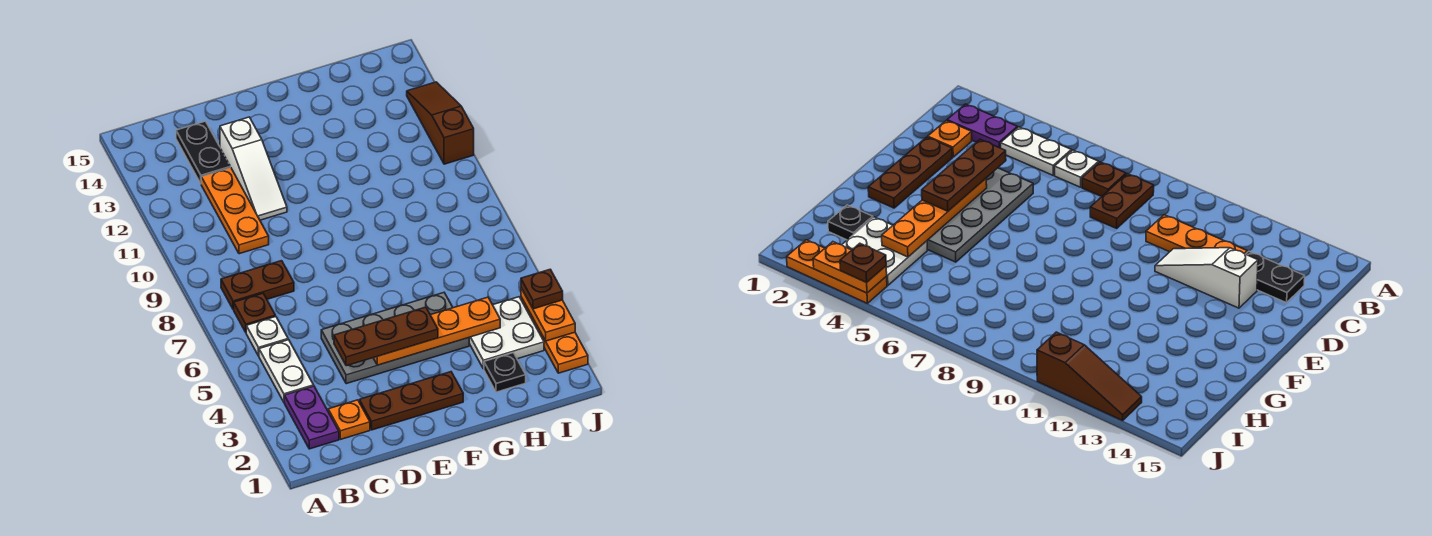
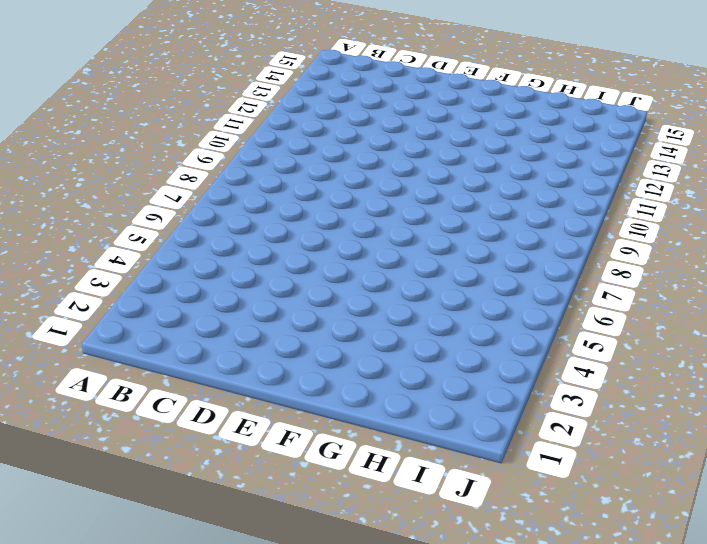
none -> purple plate B2:B3 level 1
none -> white plate B4:B5 level 1
none -> white plate B6 level 1

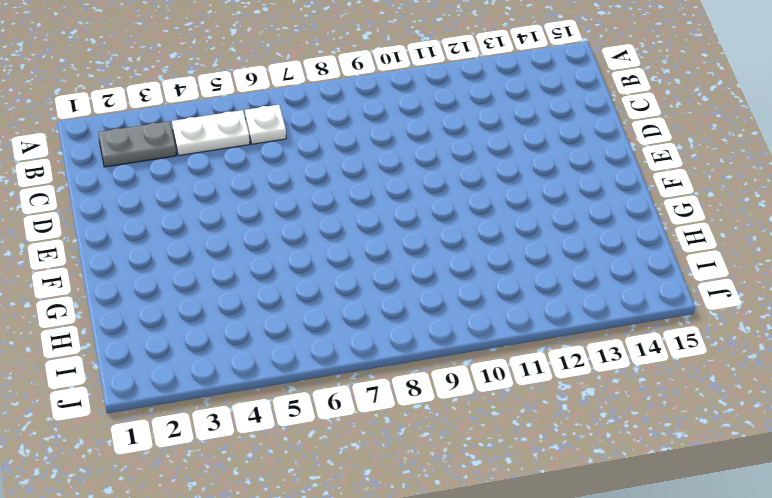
grey plate B2:B3 level 1 -> purple plate B2:B3 level 1
none -> brown plate B7 level 1
none -> brown plate B8:C8 level 1
none -> orange plate C2 level 1

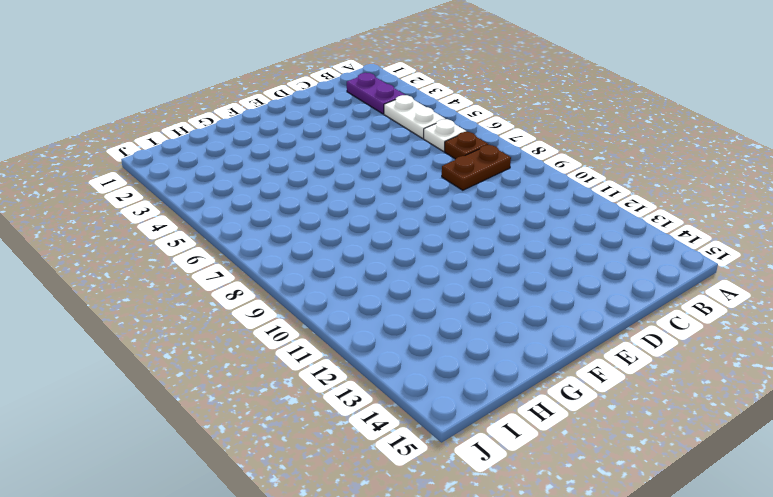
none -> orange plate C2 level 1
none -> orange plate C10:C12 level 1
none -> black plate C13:C14 level 1

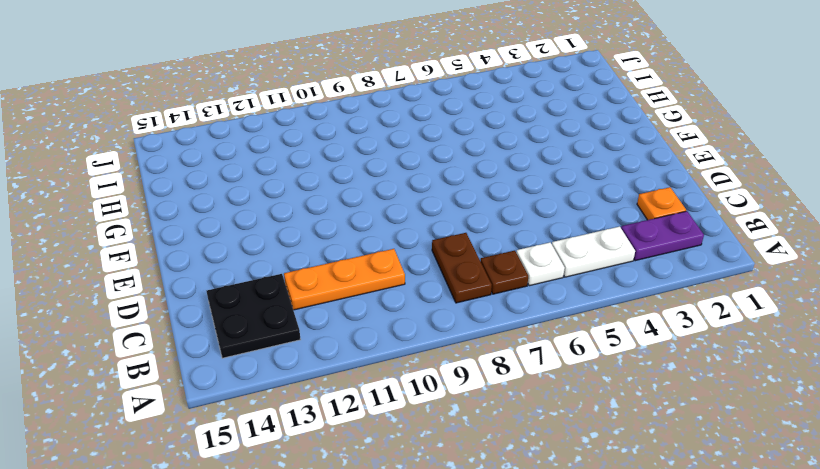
black plate B13:C14 level 1 -> black plate C13:C14 level 1
none -> brown plate D2:F2 level 1
none -> grey plate D4:G5 level 1
none -> white slope D11:D13 level 1 top 13

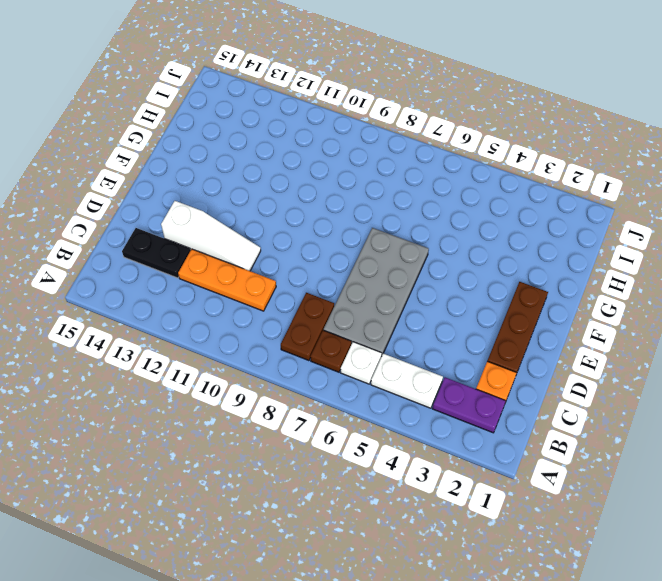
grey plate C6:F7 level 1 -> grey plate D4:G5 level 1
none -> black plate H2 level 1
none -> white plate H3:I4 level 1
none -> orange plate J2:J4 level 1

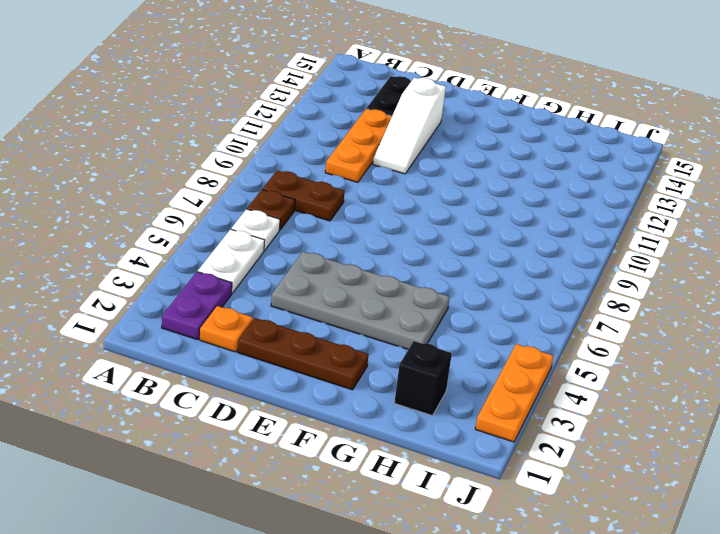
black brick H2 level 1 -> black plate H2 level 1
none -> white plate H3:I4 level 1
none -> brown slope J11:J13 level 1 top 11
none -> orange plate E4:H4 level 2

